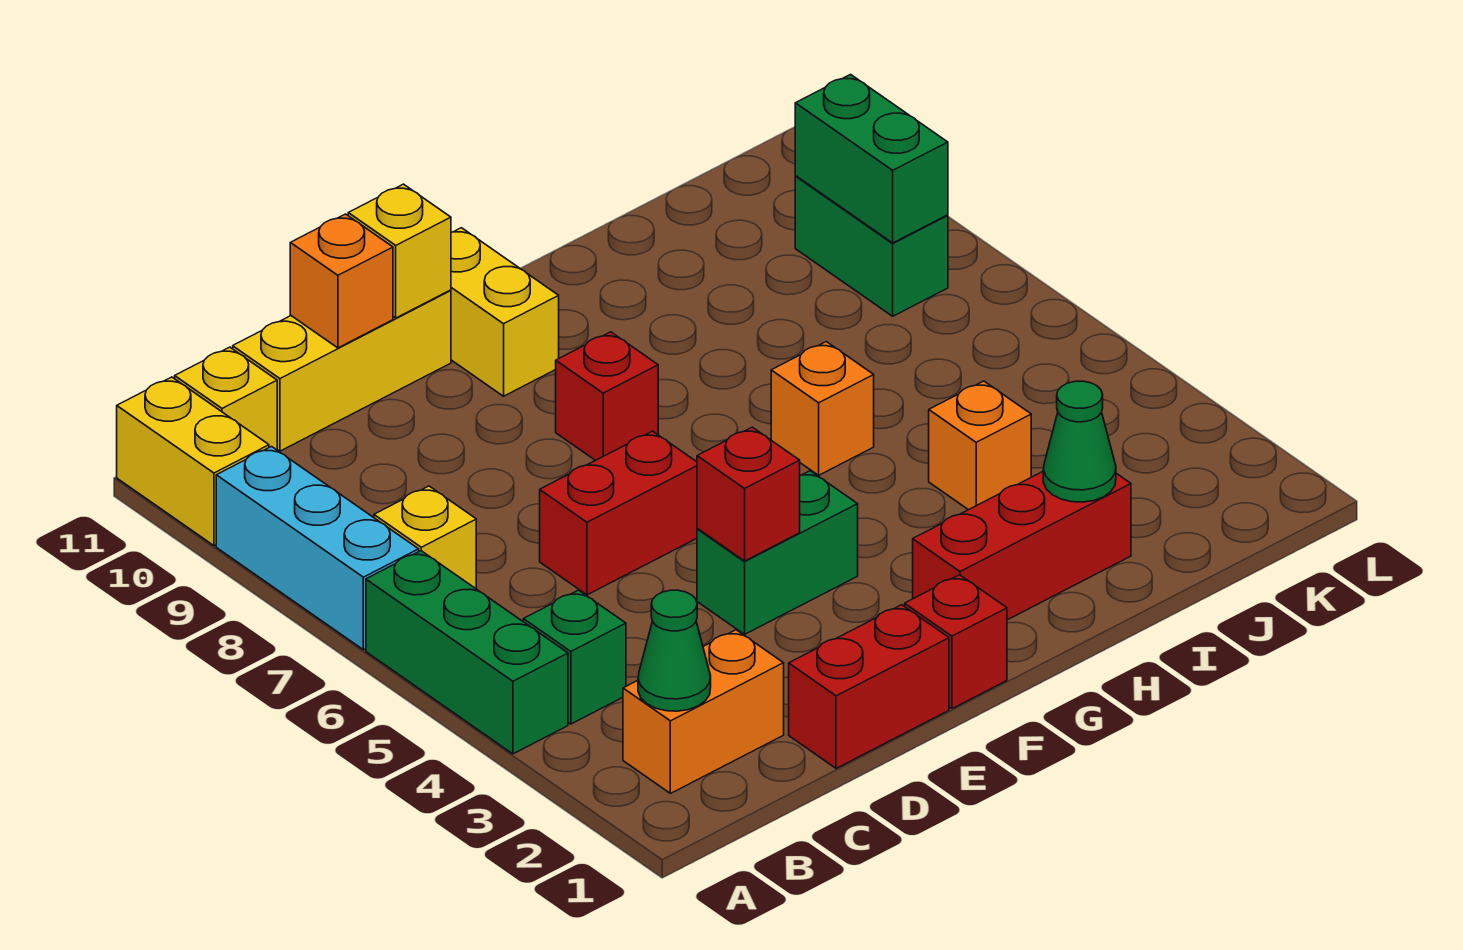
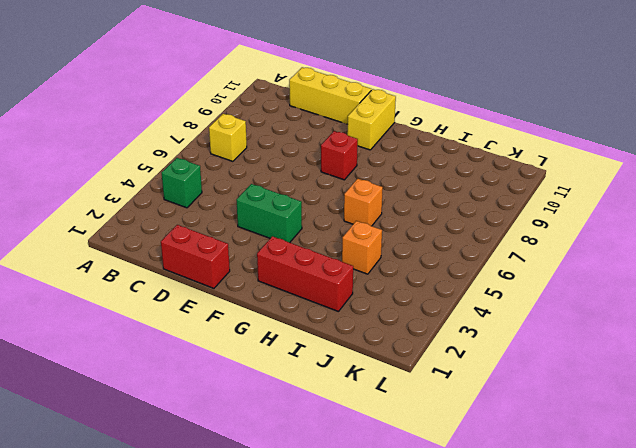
none -> green brick A4:A6 level 1
none -> cyan brick A7:A9 level 1
none -> yellow brick A10:A11 level 1

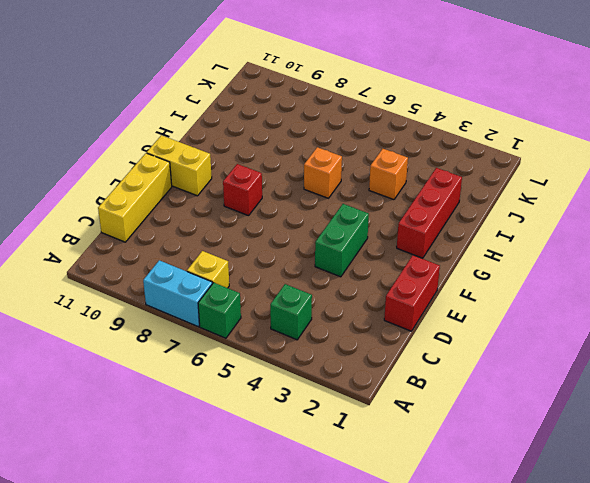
green brick A6 level 1 -> green brick A4:A6 level 1
cyan brick A7:A8 level 1 -> cyan brick A7:A9 level 1
none -> yellow brick A10:A11 level 1
none -> orange brick B2:C2 level 1
none -> yellow brick B11 level 1

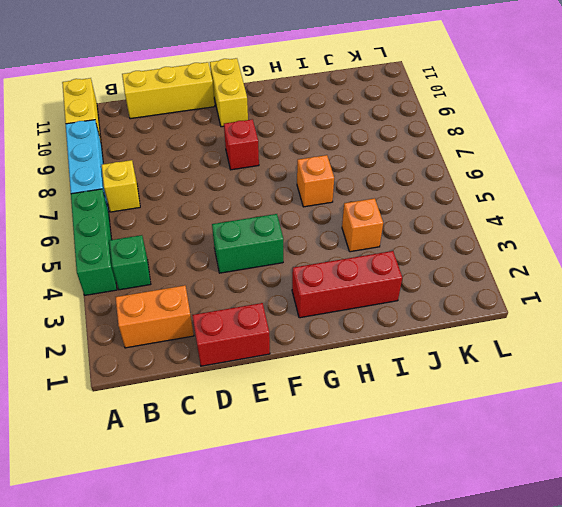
none -> yellow brick B11 level 1
none -> red brick D6:E6 level 1
none -> red brick F1 level 1

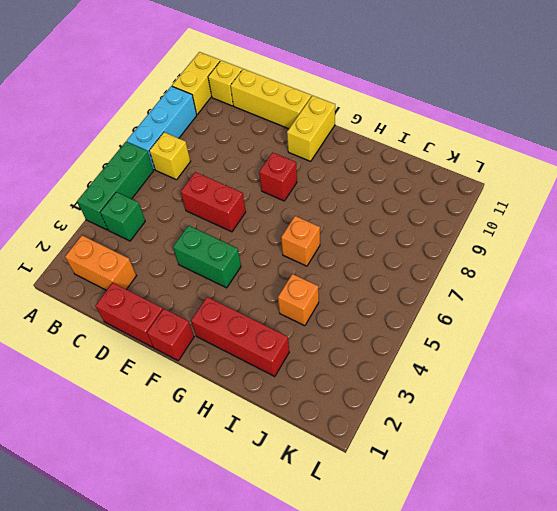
none -> green brick K8:K9 level 1
none -> green cone B2 level 2
none -> orange brick D11 level 2

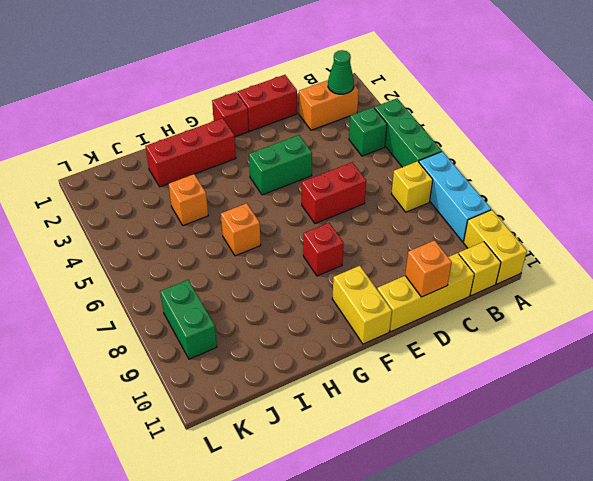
none -> red brick E4 level 2
none -> yellow brick E11 level 2
none -> green cone I2 level 2

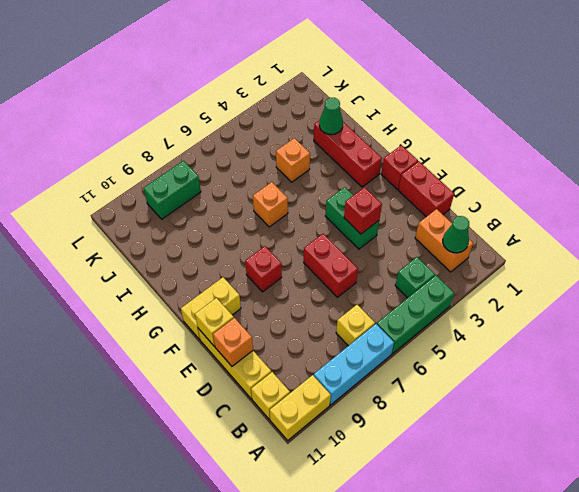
none -> green brick K8:K9 level 2

